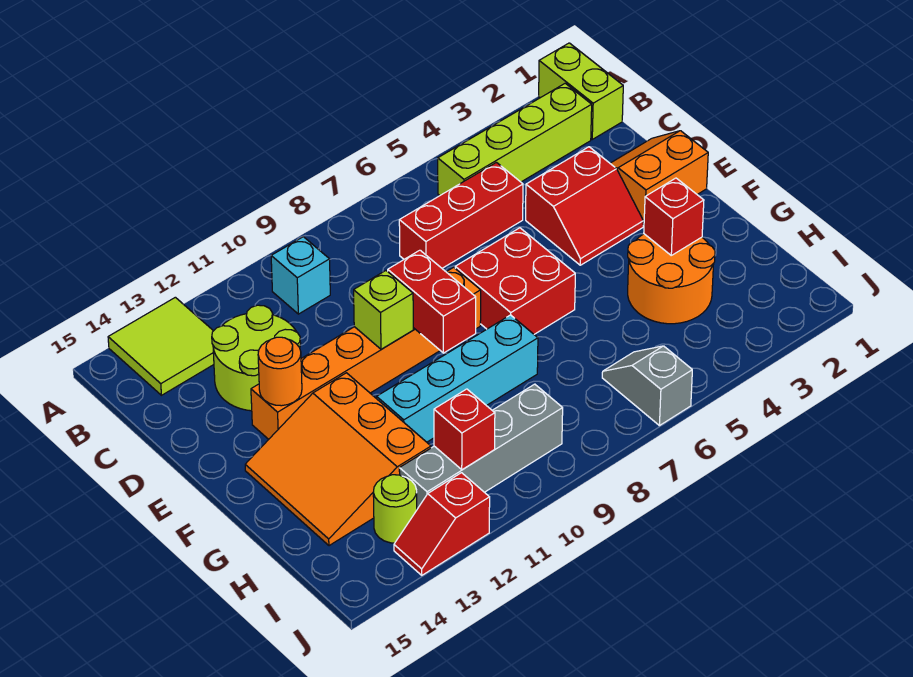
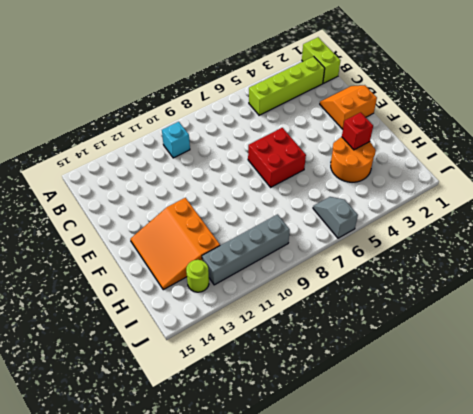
none -> lime tile A13:B14 level 1
none -> red brick C5:C7 level 1
none -> lime round brick C12:D13 level 1

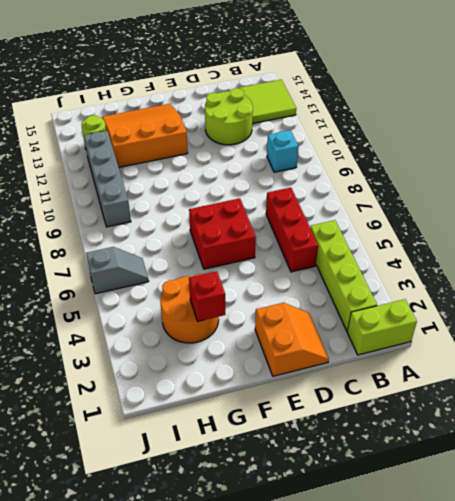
none -> red slope D3:E4 level 1 top D
none -> orange brick E8:E13 level 1
none -> cyan brick G8:G11 level 1

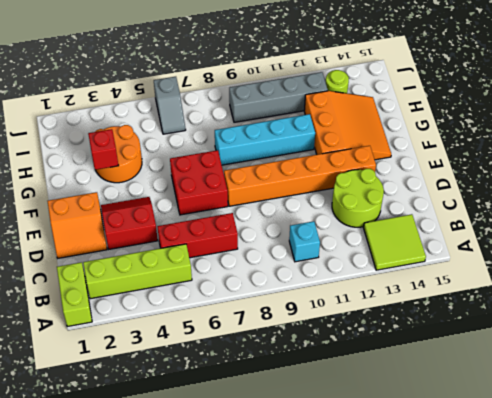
none -> red slope J12:J13 level 1 top 12
none -> red brick E9:F9 level 2
none -> lime brick E10 level 2

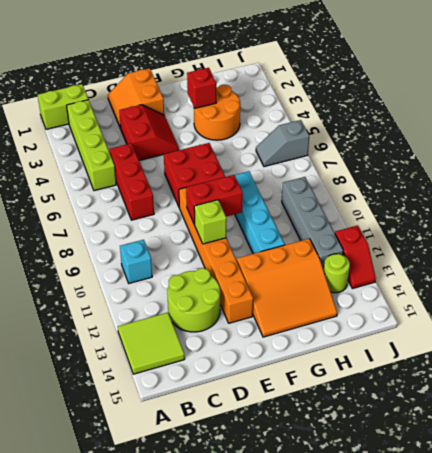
none -> orange round brick E13 level 2
none -> red brick I11 level 2

